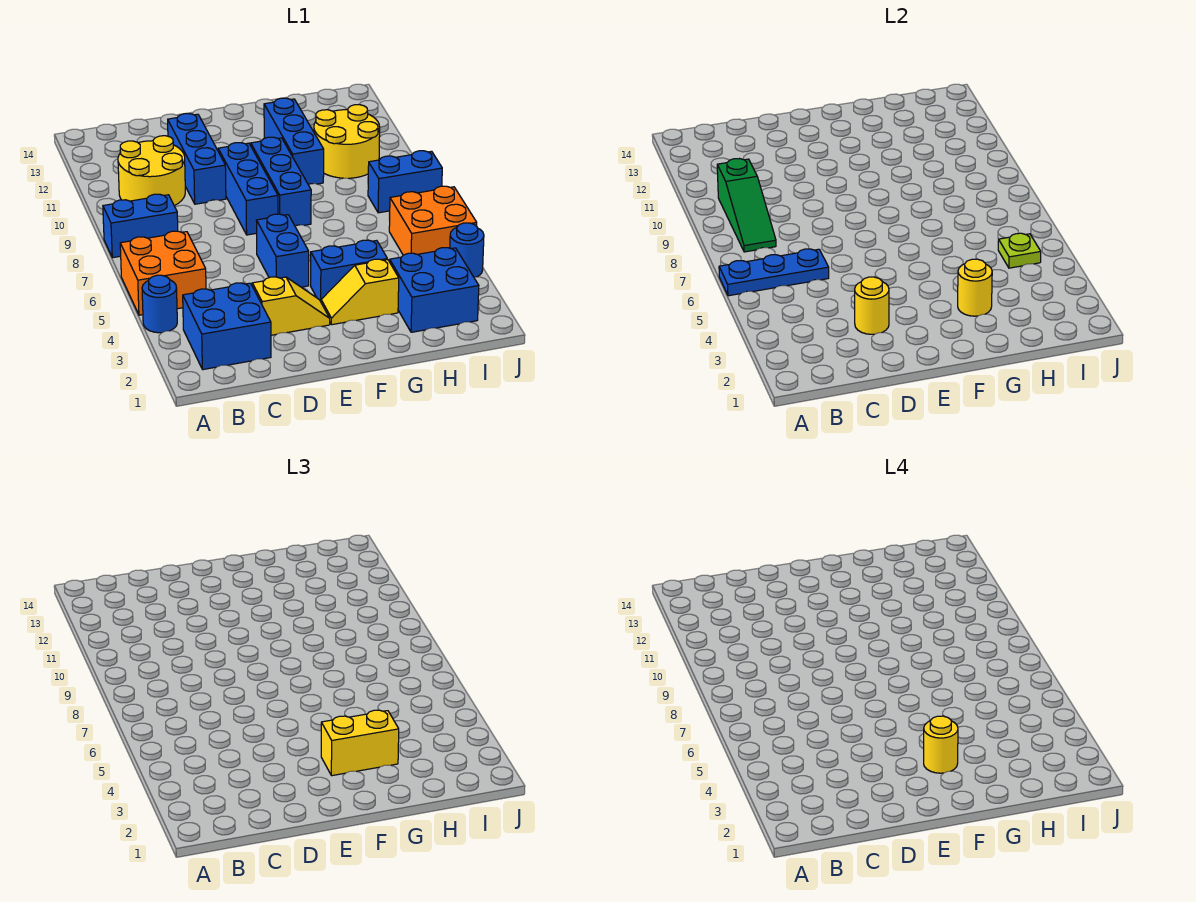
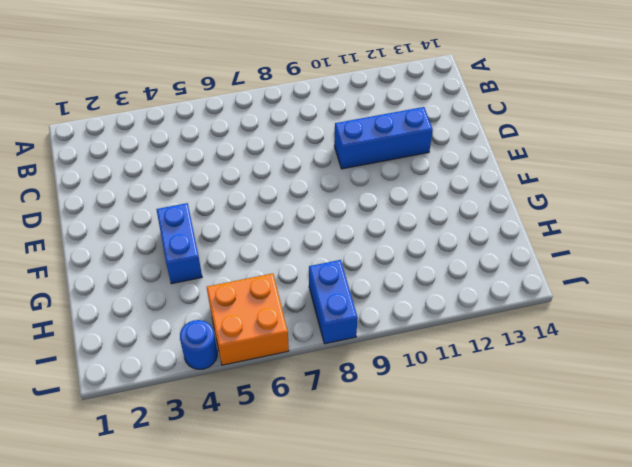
none -> blue round brick A4 level 1
none -> orange brick A5:B6 level 1
none -> blue brick A8:B8 level 1

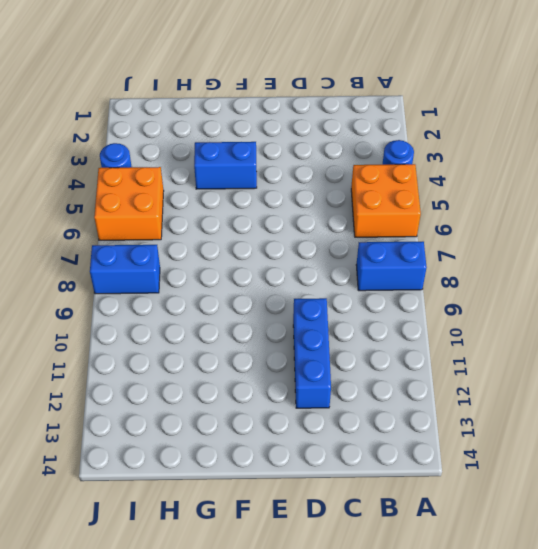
none -> blue brick B2:C3 level 1
none -> yellow round brick B10:C11 level 1
none -> yellow slope D3:E3 level 1 top D

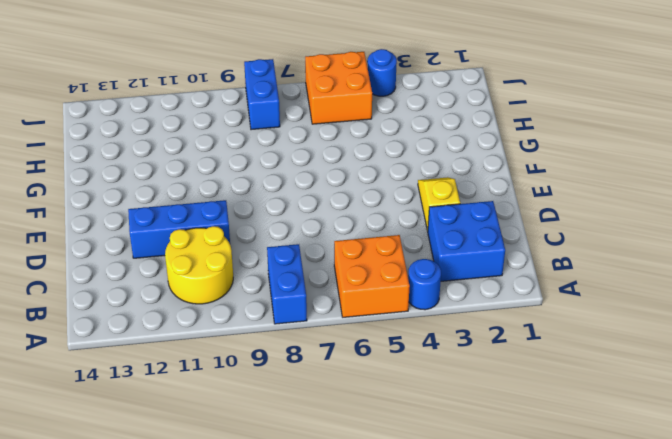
none -> blue brick E5:E6 level 1
none -> blue brick E8:E10 level 1
none -> yellow slope F3:G3 level 1 top G

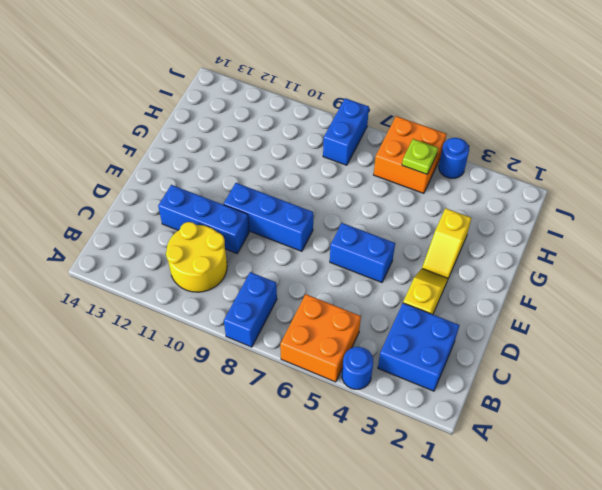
none -> blue brick F4:G4 level 1
none -> blue brick F8:F10 level 1
none -> blue brick G10:G12 level 1

